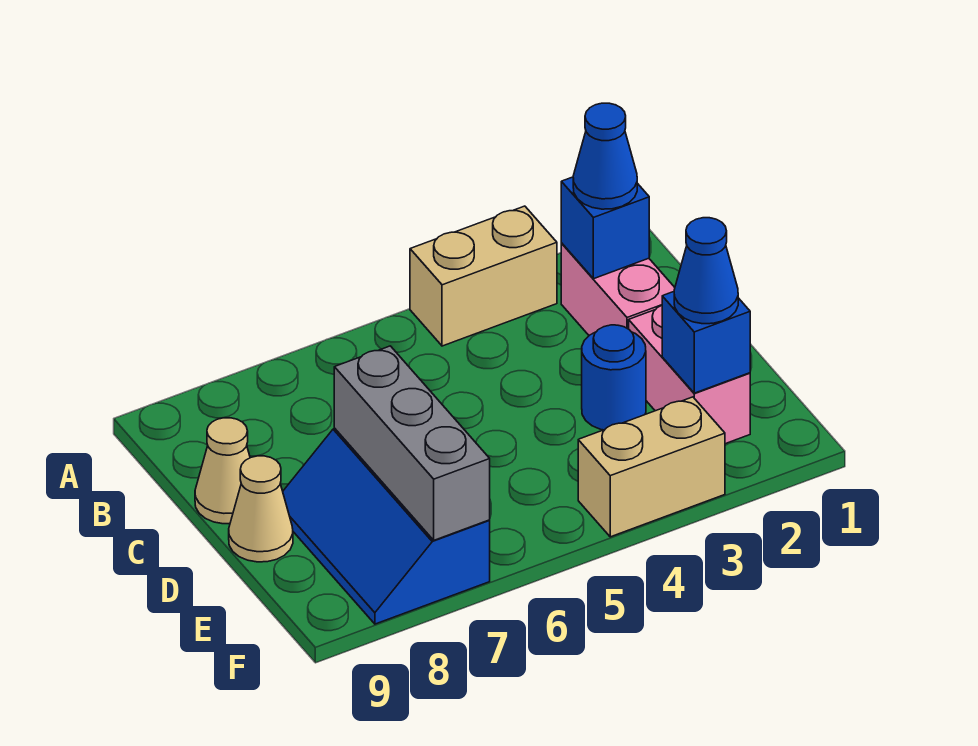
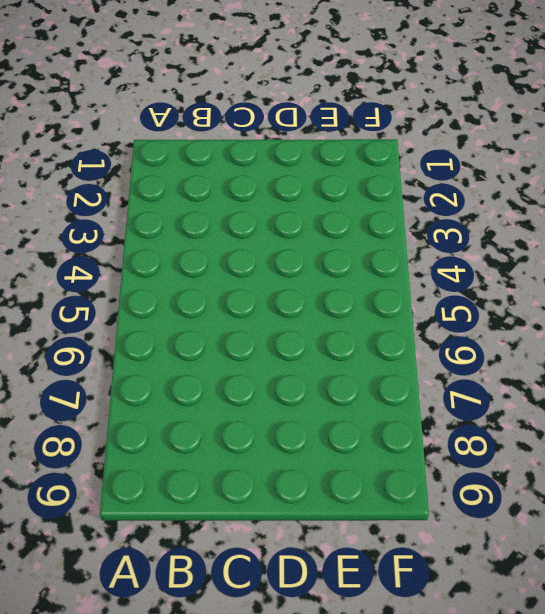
none -> tan brick A3:A4 level 1
none -> pink brick B2:C2 level 1
none -> tan cone C9 level 1

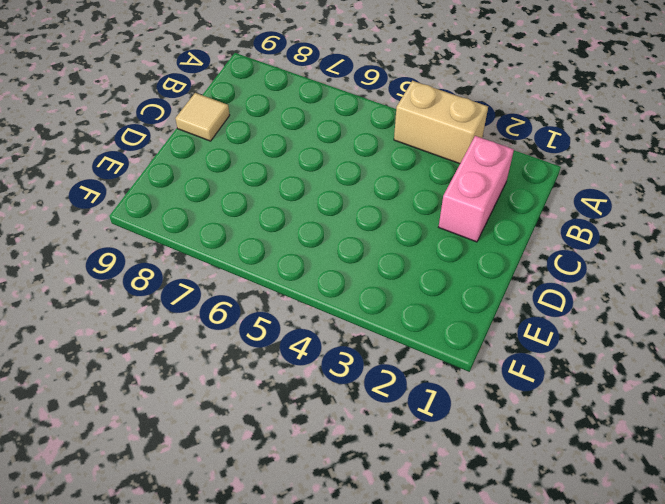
tan tile C9 level 1 -> tan cone C9 level 1
none -> pink brick D2:E2 level 1
none -> blue round brick D3 level 1
none -> blue slope D7:F8 level 1 top 7

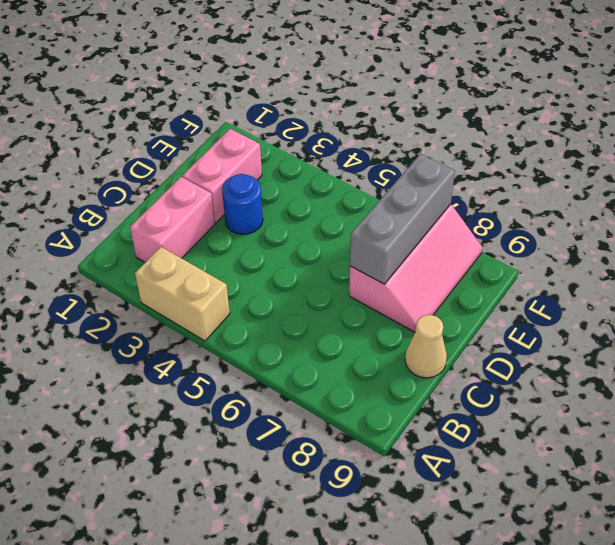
pink slope D7:F8 level 1 top 7 -> blue slope D7:F8 level 1 top 7
none -> tan cone D9 level 1
none -> tan brick F3:F4 level 1
none -> blue brick B2 level 2

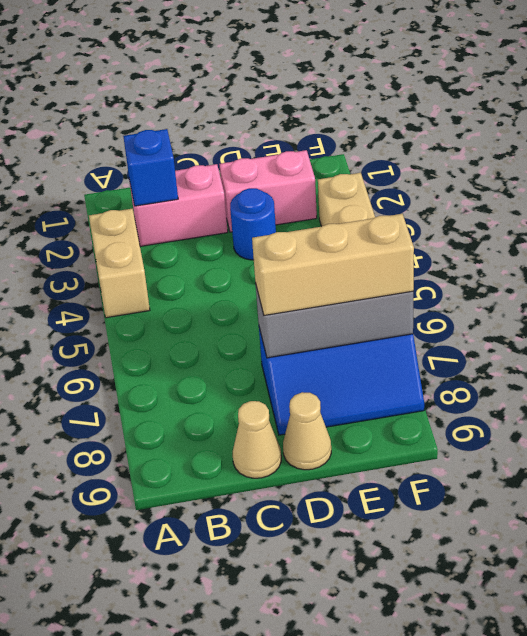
tan brick D7:F7 level 3 -> none
none -> blue brick E2 level 2
none -> blue cone B2 level 3
none -> blue cone E2 level 3

